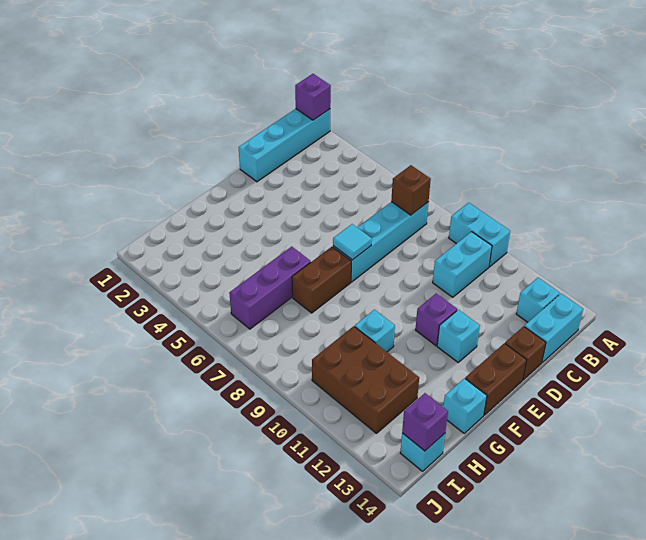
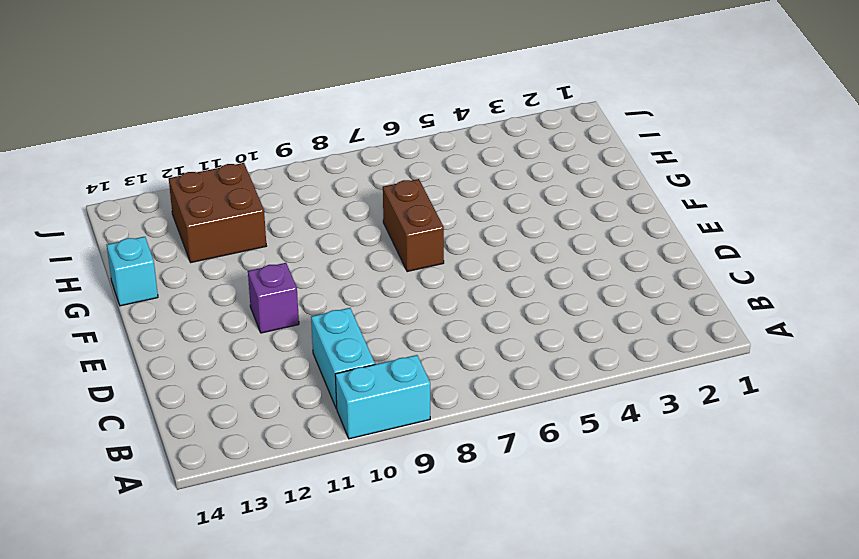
brown brick H11:I12 level 1 -> brown brick H10:I12 level 1
none -> cyan brick A1:D1 level 1
none -> cyan brick B7:E7 level 1
none -> cyan brick B13 level 1

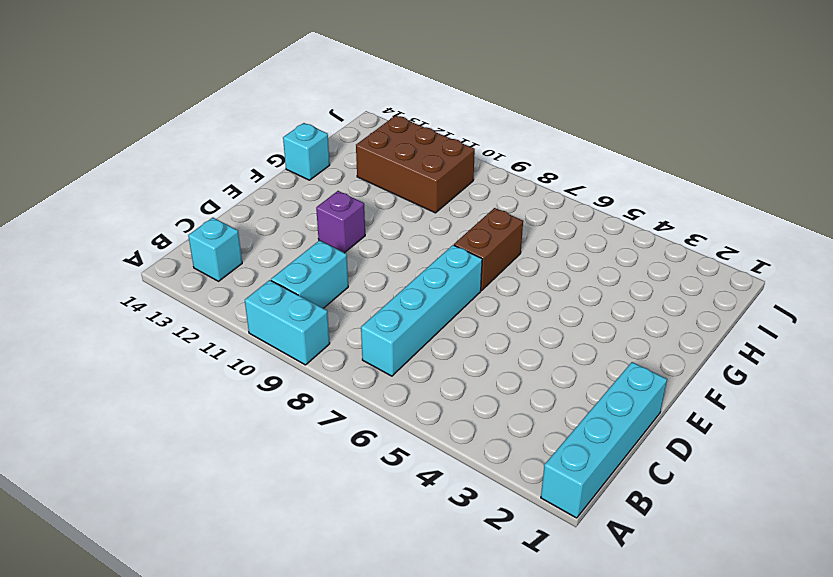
none -> cyan brick B14:C14 level 1
none -> brown brick D14 level 1
none -> cyan brick E12 level 1

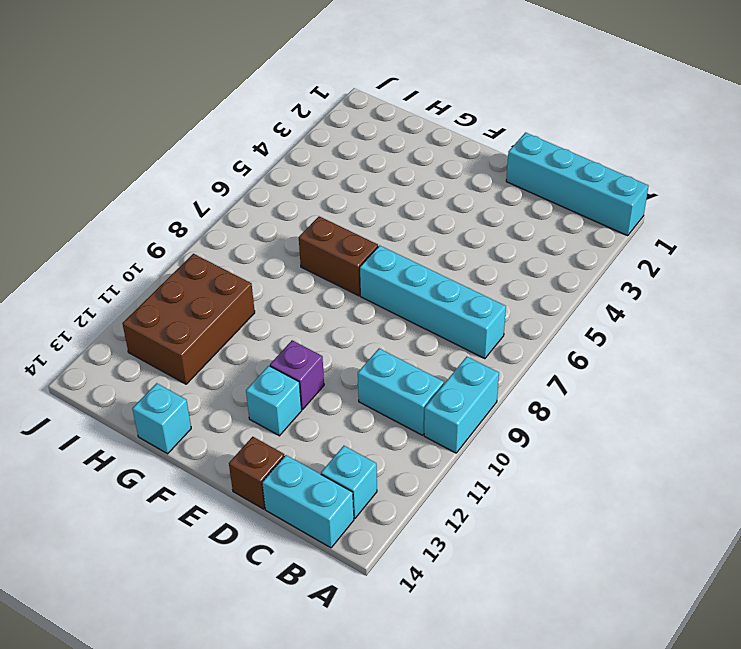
none -> brown brick E14:F14 level 1
none -> purple brick G6:I6 level 1
none -> cyan brick G10 level 1

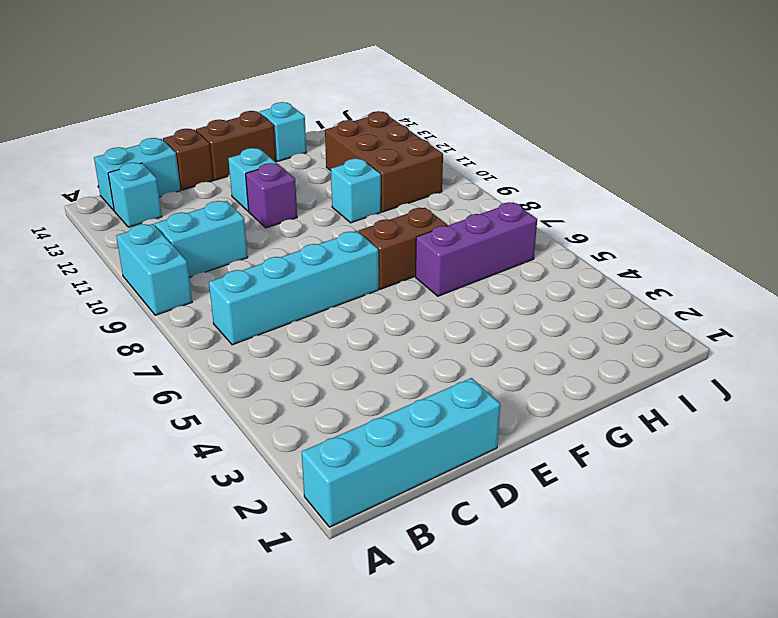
none -> cyan brick I14 level 1
none -> purple brick A1 level 2
none -> brown brick B7 level 2

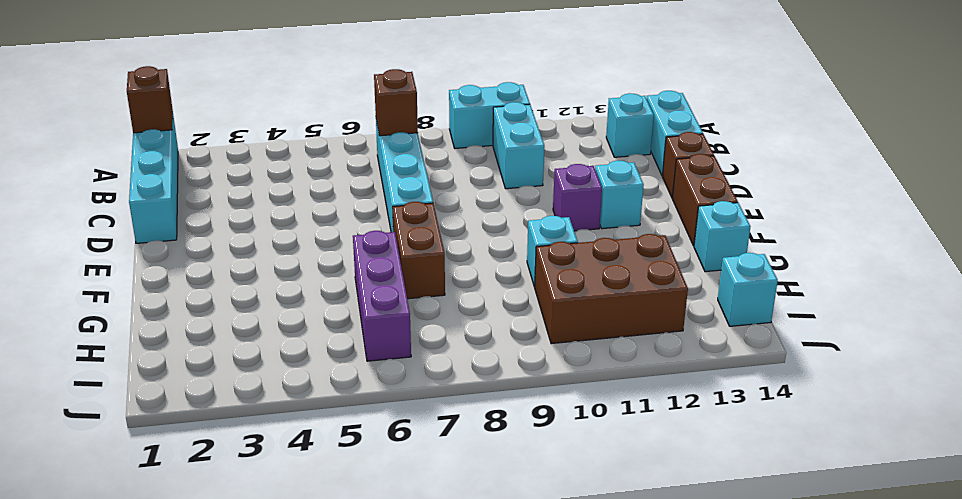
brown brick A1 level 2 -> purple brick A1 level 2
none -> cyan tile E7 level 2
none -> purple brick I14 level 2

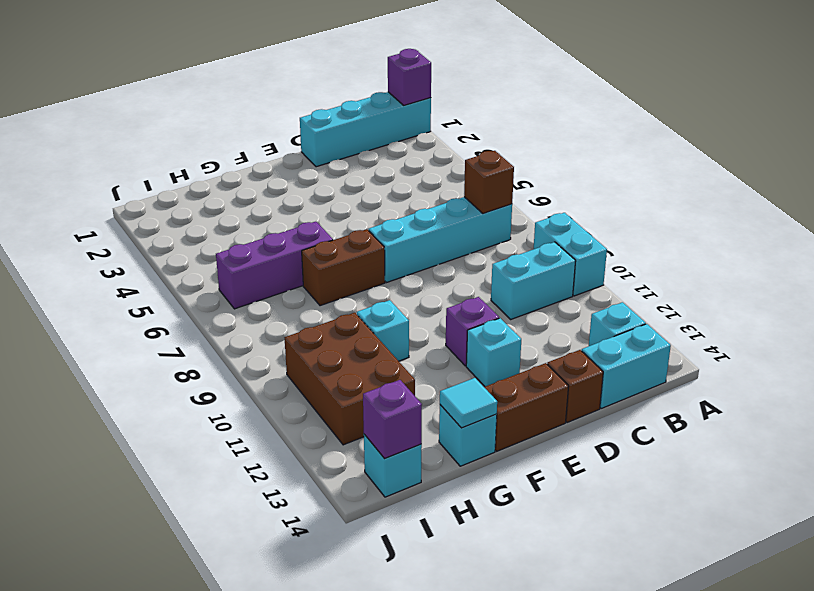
cyan tile G14 level 2 -> cyan tile E7 level 2

